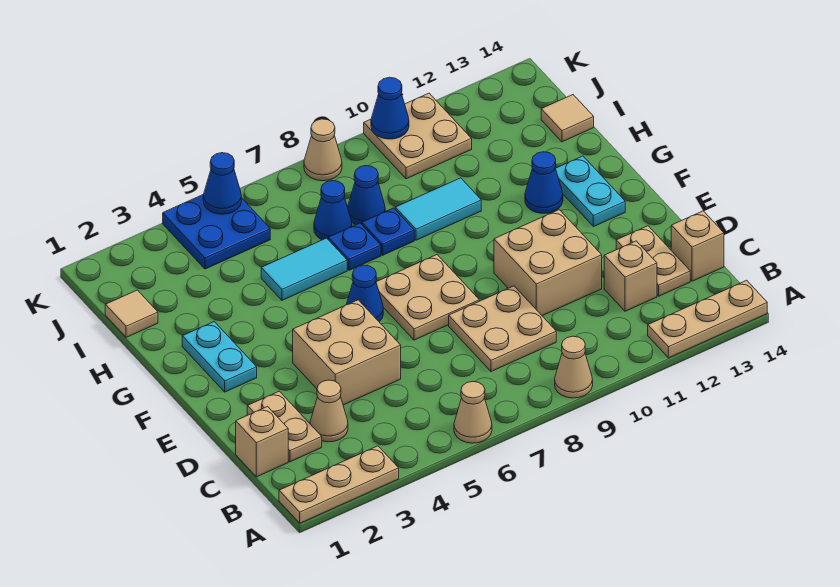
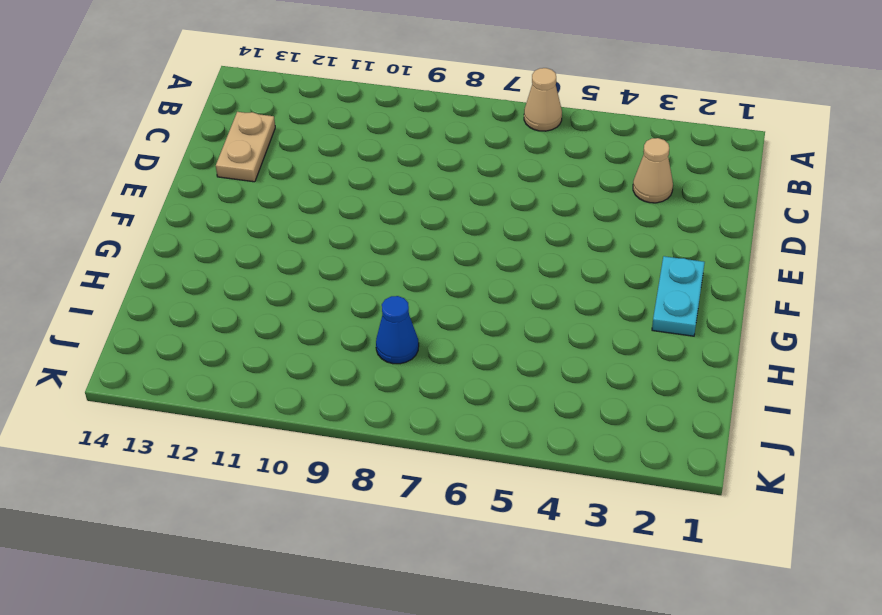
none -> tan plate A1:A3 level 1
none -> tan cone A9 level 1
none -> tan plate A12:A14 level 1
none -> tan brick C1 level 1

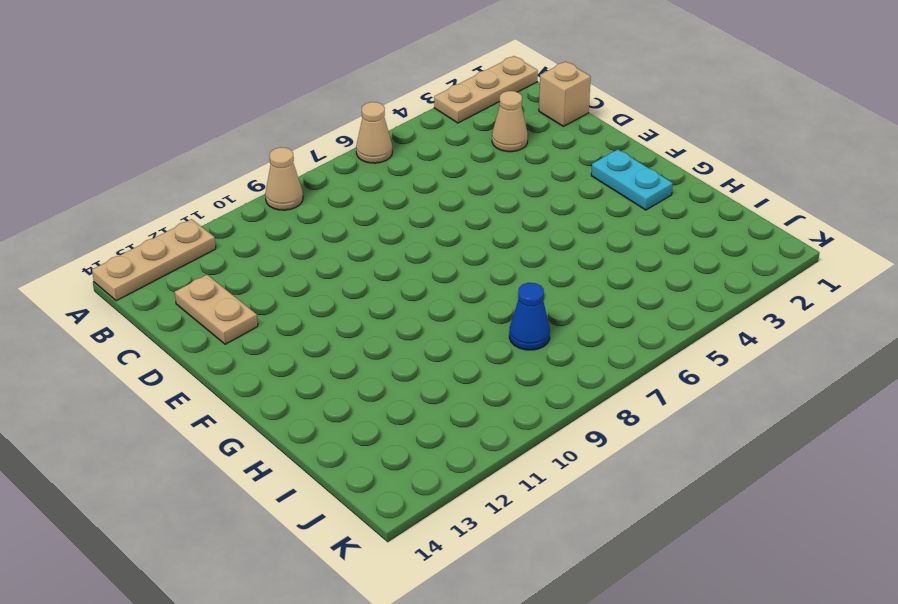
none -> tan plate C2:D2 level 1
none -> tan plate C8:D9 level 1
none -> tan brick C12 level 1
none -> tan brick C14 level 1

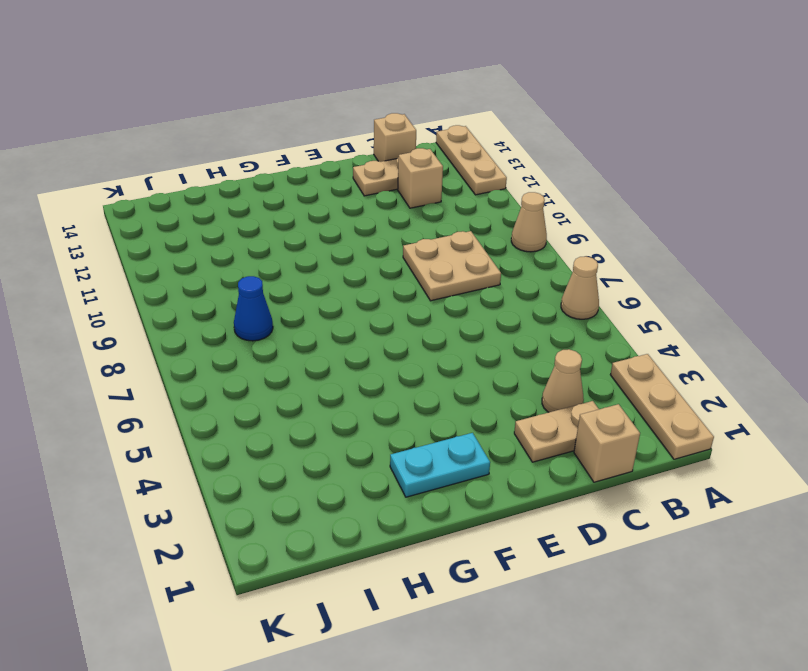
none -> tan brick D4:E5 level 1
none -> tan brick D10:E11 level 1
none -> tan plate E7:F8 level 1
none -> blue cone F6 level 1

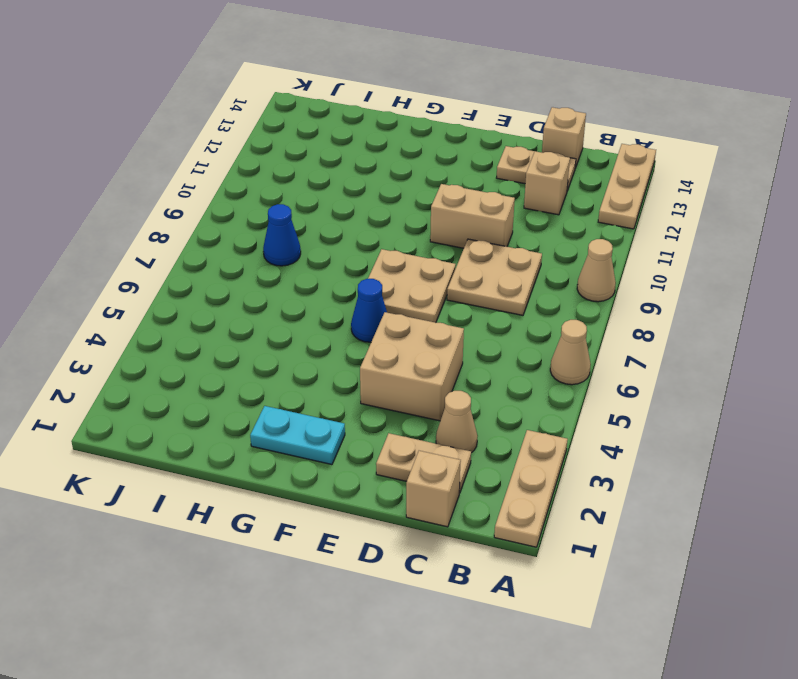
tan brick D10:E10 level 1 -> tan brick D10:E11 level 1
none -> cyan plate F13:G13 level 1
none -> blue cone G12 level 1
none -> cyan tile H5:H6 level 1
none -> blue plate H7 level 1

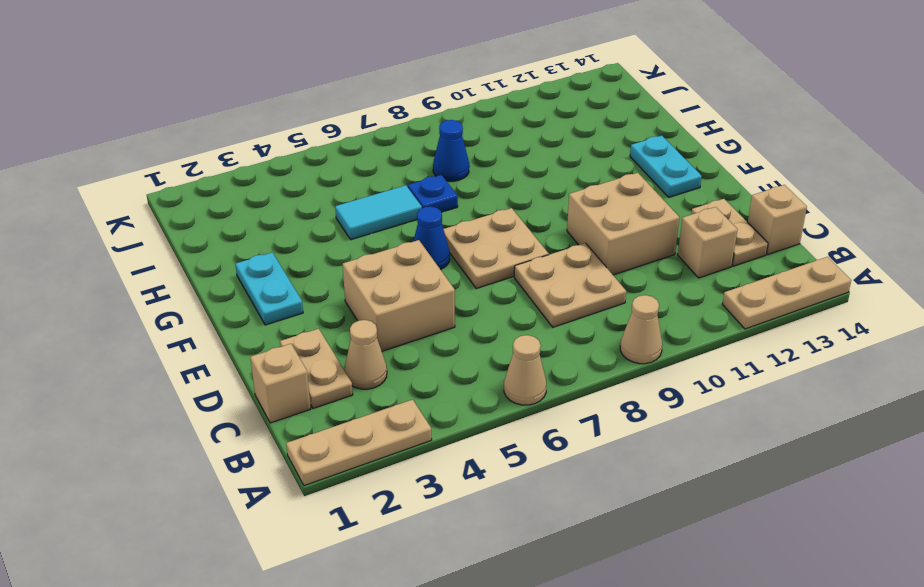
none -> blue cone G12 level 1
none -> blue plate H8 level 1
none -> cyan tile H9:H10 level 1
none -> tan tile I1 level 1

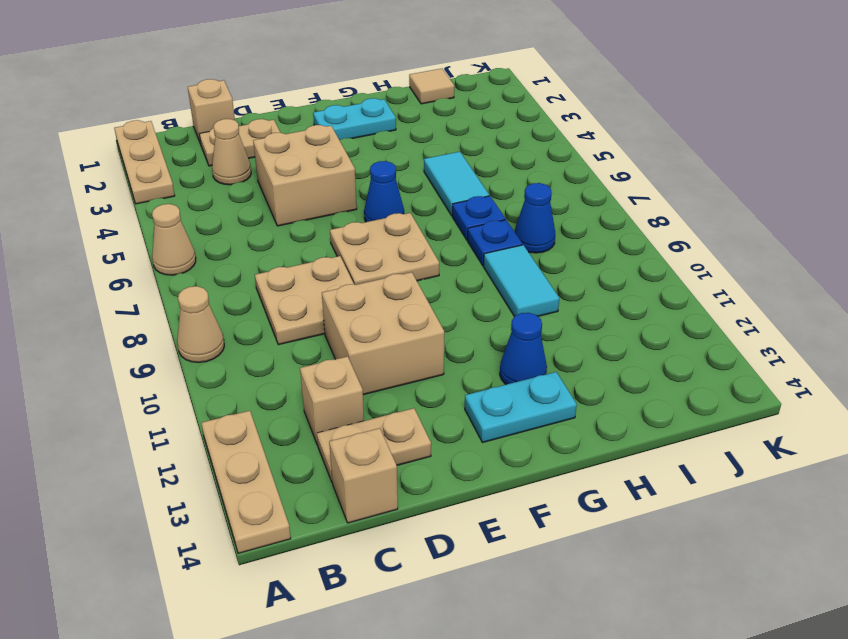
none -> blue cone I7 level 1
none -> tan tile I14 level 1
none -> blue plate J4:K5 level 1
none -> tan plate J10:K11 level 1

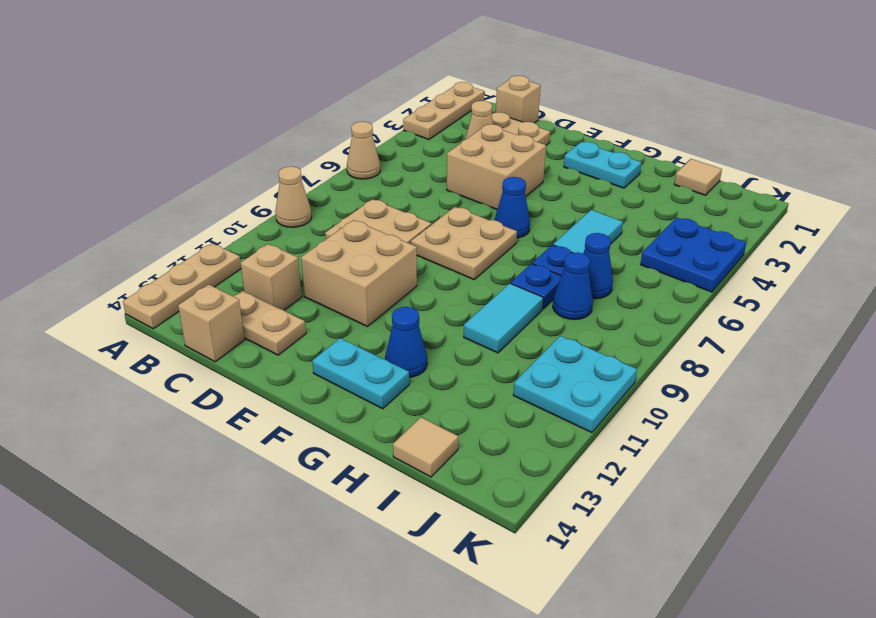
cyan plate J10:K11 level 1 -> tan plate J10:K11 level 1
none -> tan cone K8 level 1
none -> blue cone K5 level 2
none -> blue cone K10 level 2

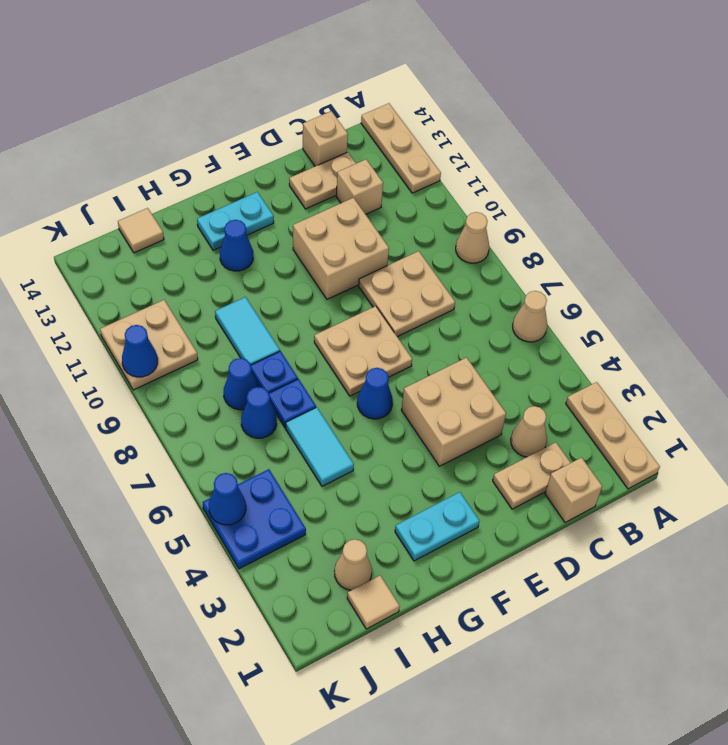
tan cone I2 level 1 -> tan cone K8 level 1

